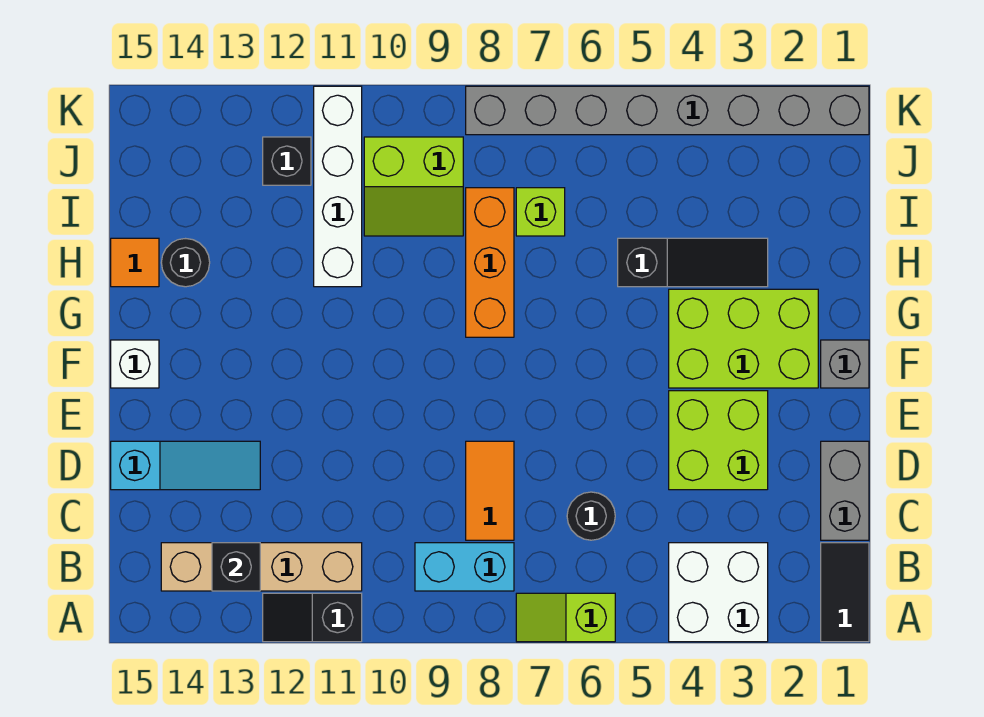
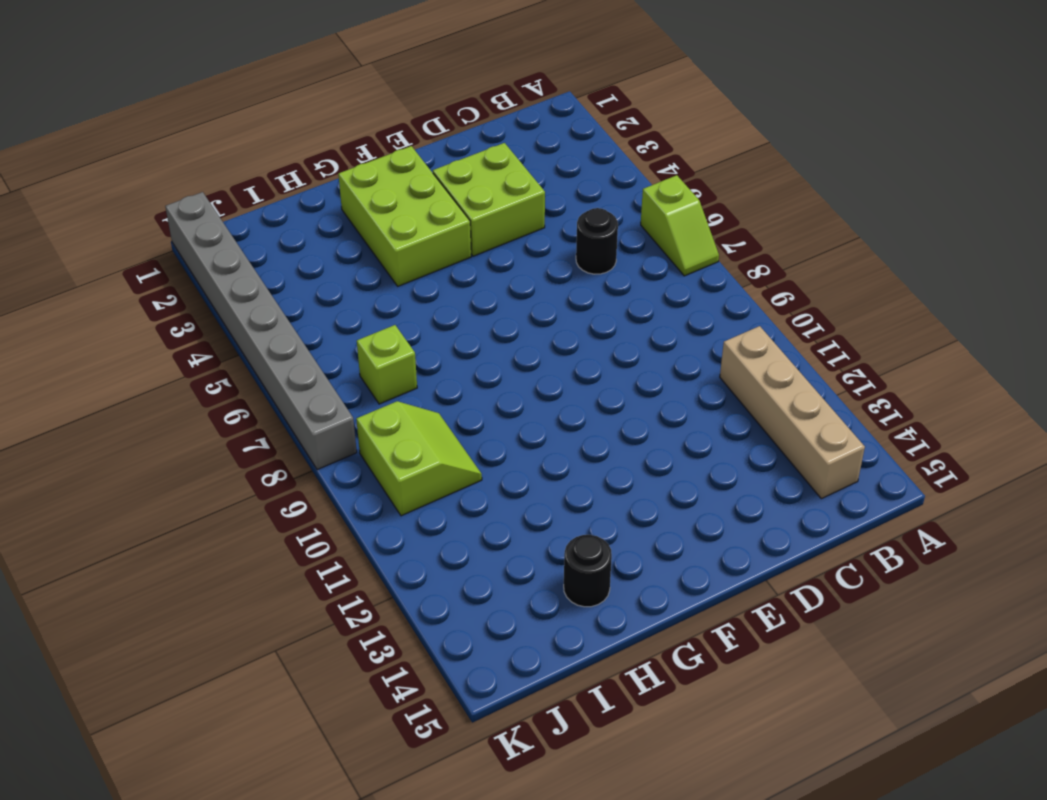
none -> black tile A1:B1 level 1
none -> white brick A3:B4 level 1
none -> black slope A11:A12 level 1 top 11

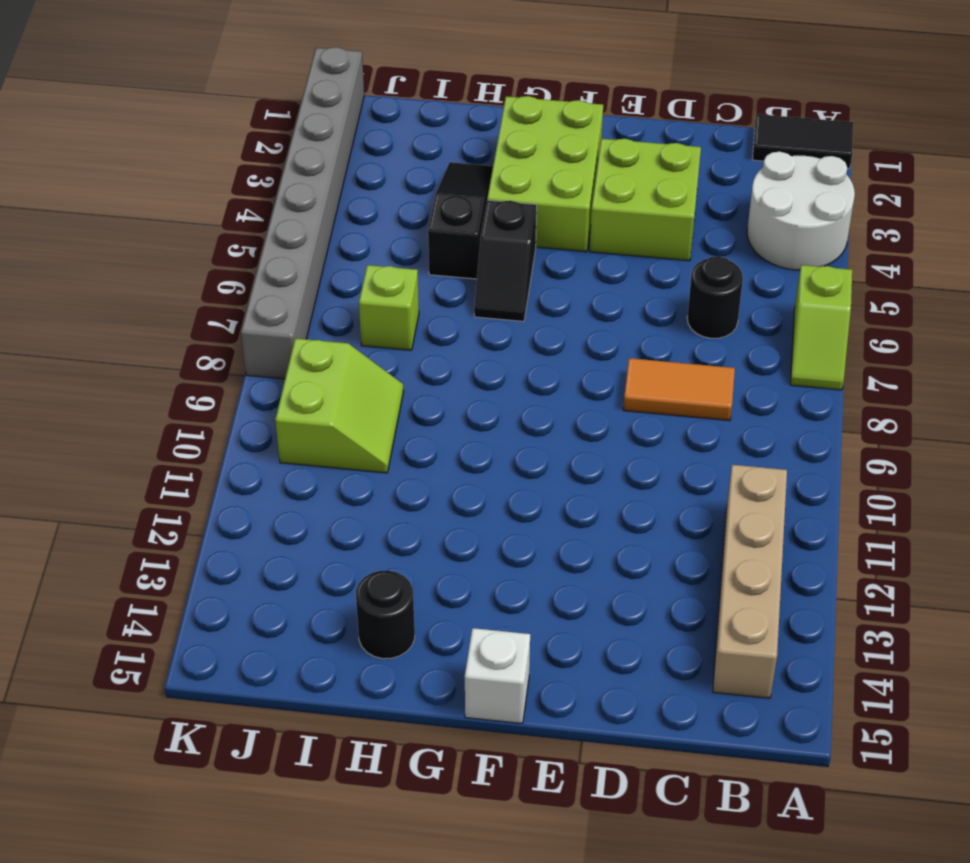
white round brick A3:B4 level 1 -> white brick A3:B4 level 1
black slope G5:G6 level 1 top 5 -> black slope A11:A12 level 1 top 11
none -> cyan brick B8:B9 level 1
none -> grey brick C1:D1 level 1
none -> cyan slope D13:D15 level 1 top 15

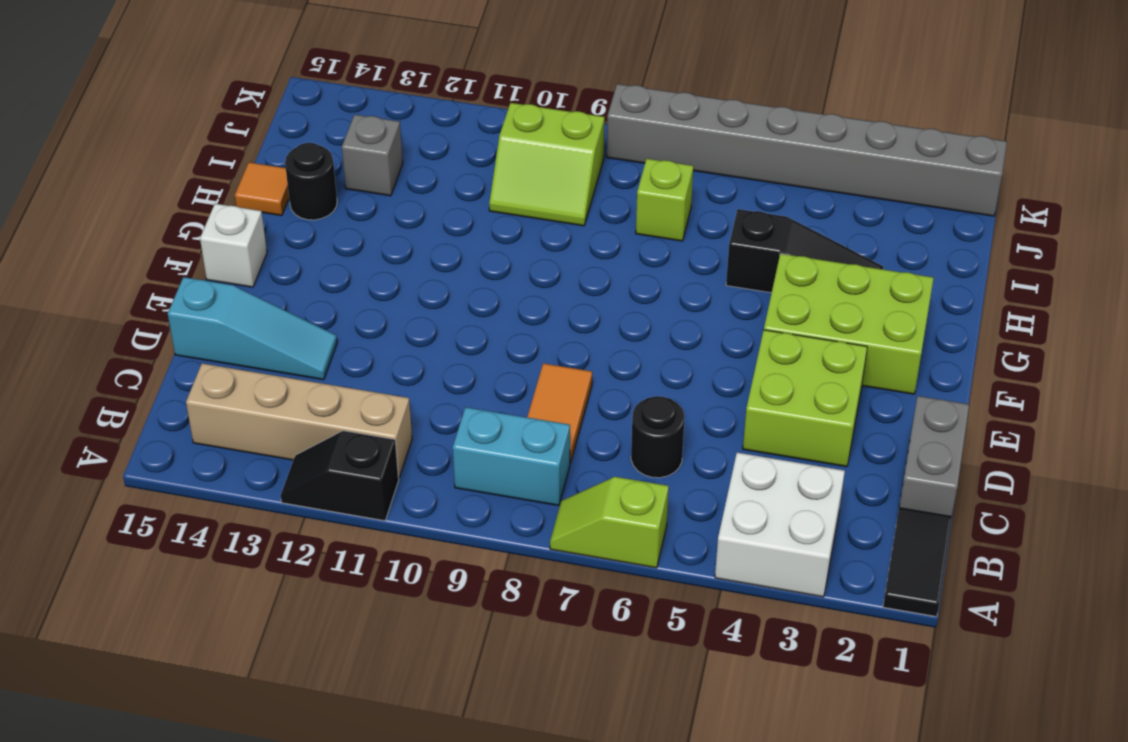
grey brick I13 level 1 -> grey brick F1 level 1
none -> orange brick G8:I8 level 1
none -> white brick H11:K11 level 1
none -> black brick J12 level 1

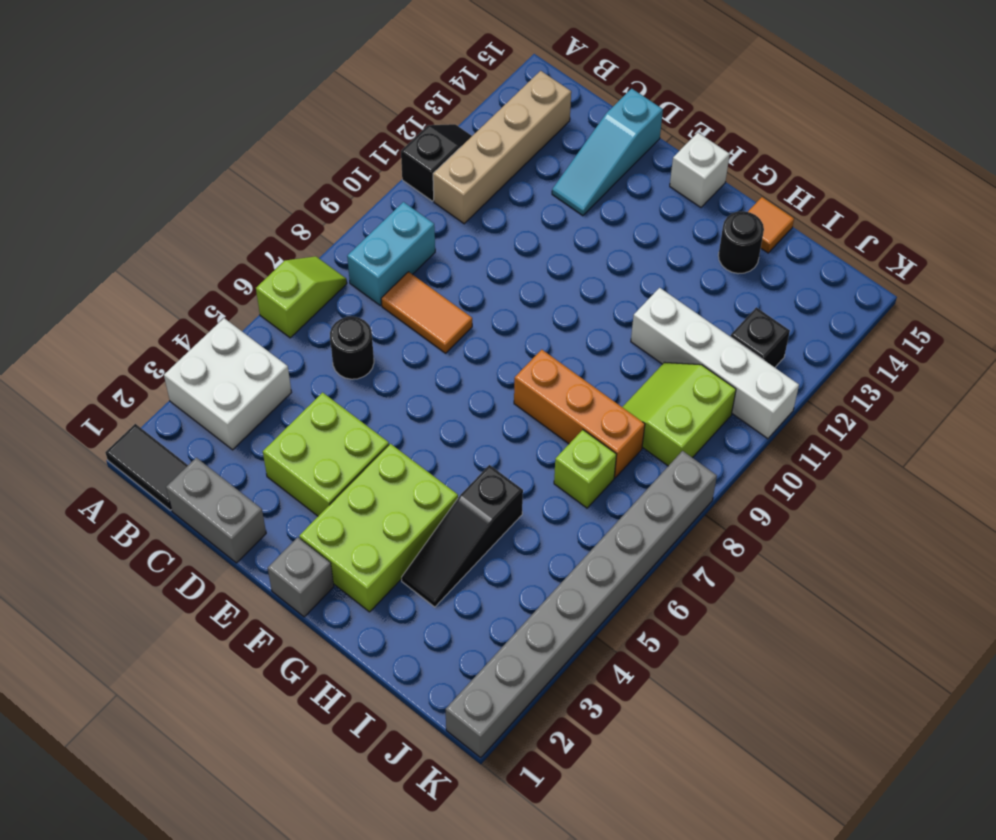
none -> black brick B13 level 2

